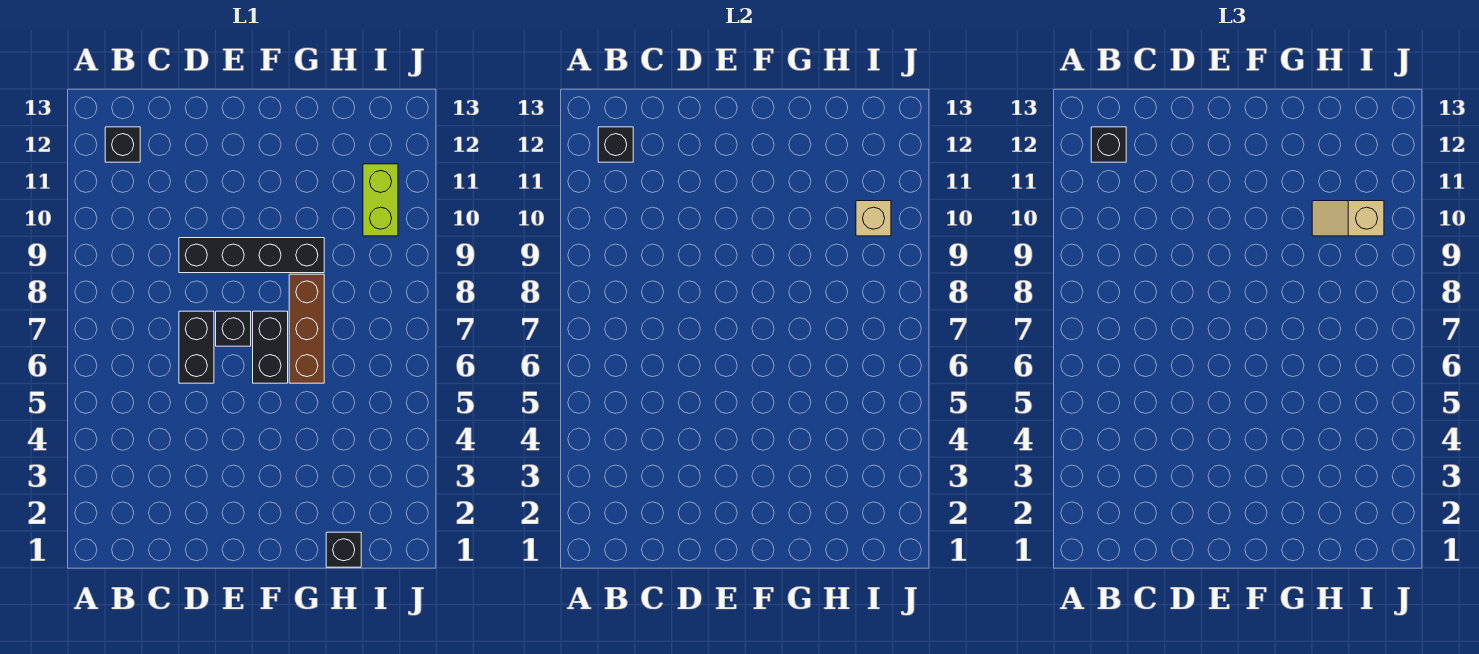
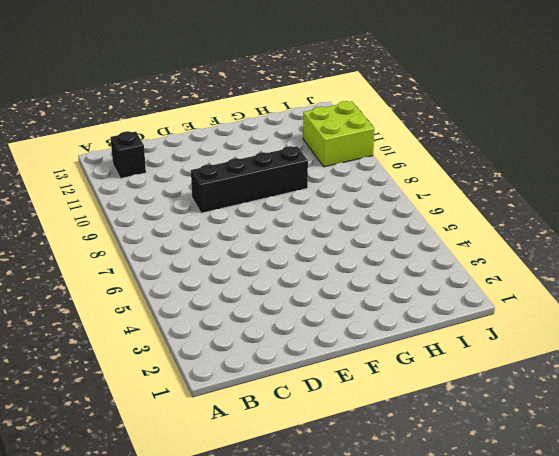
lime brick I10:J11 level 1 -> lime brick I10:I11 level 1
none -> black brick D6:D7 level 1
none -> black brick E7 level 1
none -> black brick F6:F7 level 1

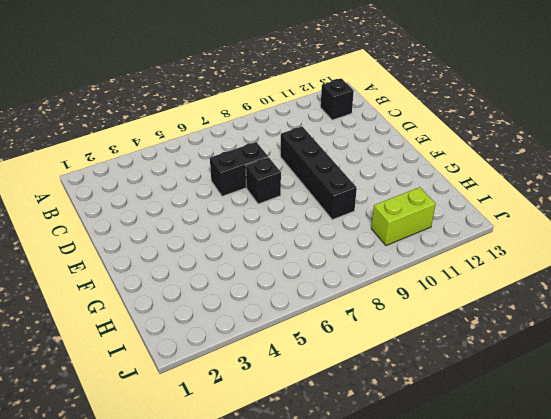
none -> black brick F6:F7 level 1
none -> brown brick G6:G8 level 1
none -> black brick H1 level 1

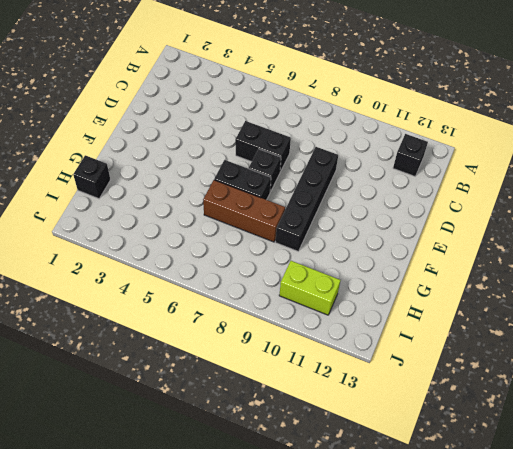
none -> black brick B12 level 2
none -> tan brick I10 level 2
none -> black brick B12 level 3

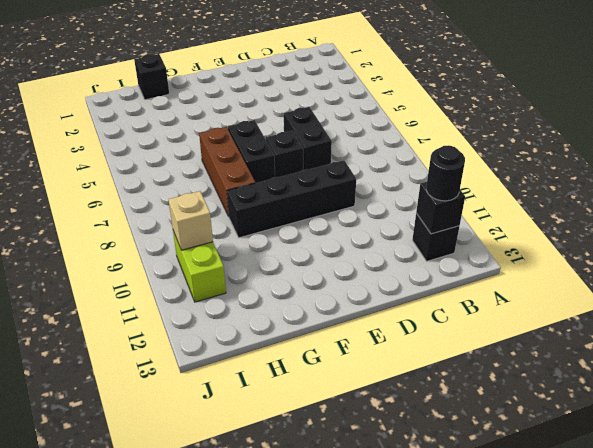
black round brick B12 level 3 -> black brick B12 level 3
none -> tan slope H10:I10 level 3 top I

